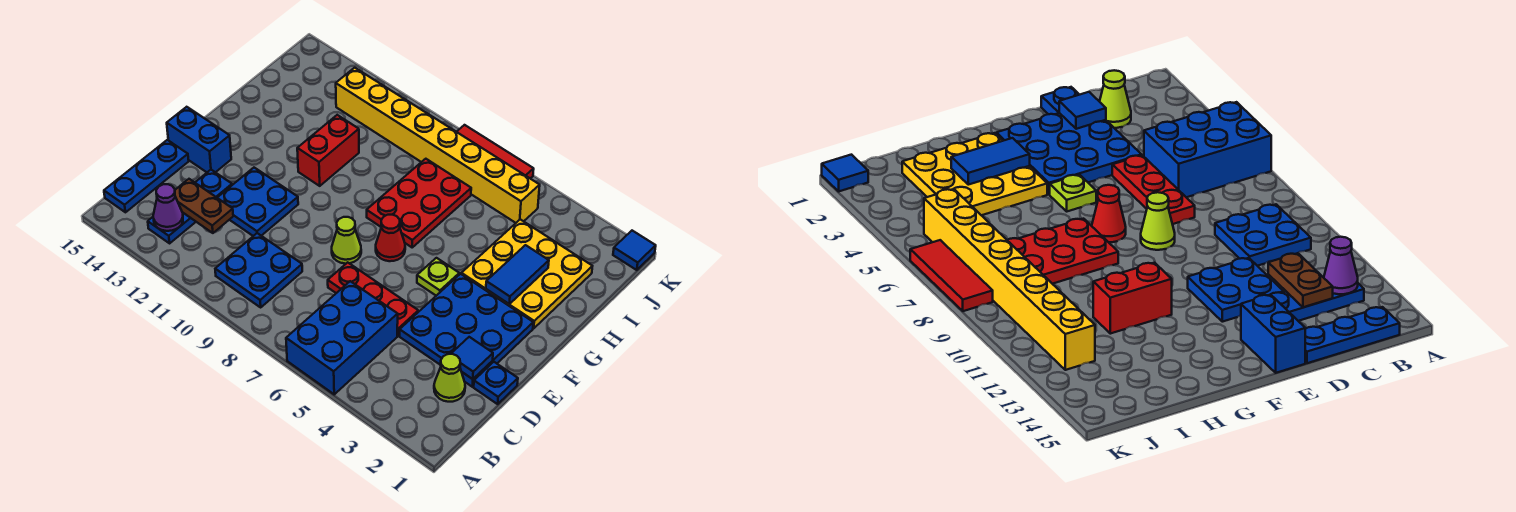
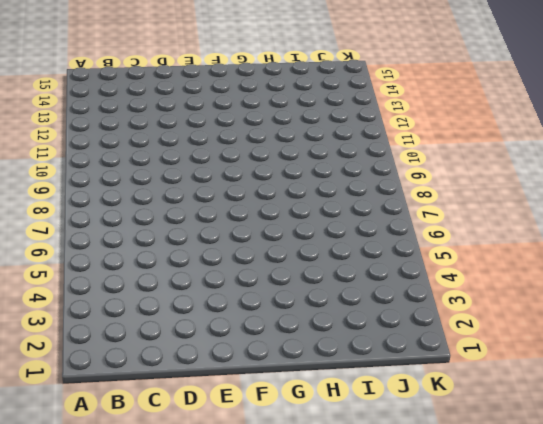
none -> blue brick A5:C6 level 1
none -> blue plate B9:C10 level 1
none -> blue plate B13:D13 level 1

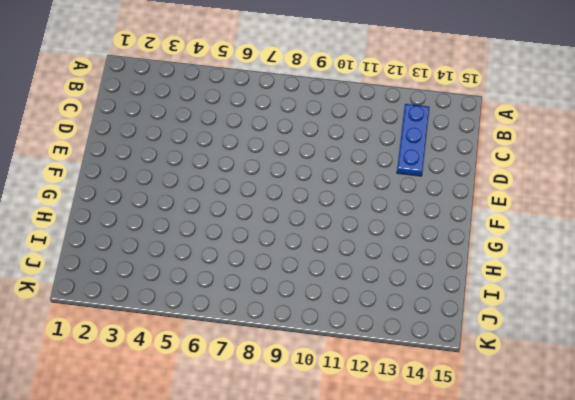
none -> blue brick A5:C6 level 1
none -> blue plate B9:C10 level 1
none -> blue plate B15:D15 level 1

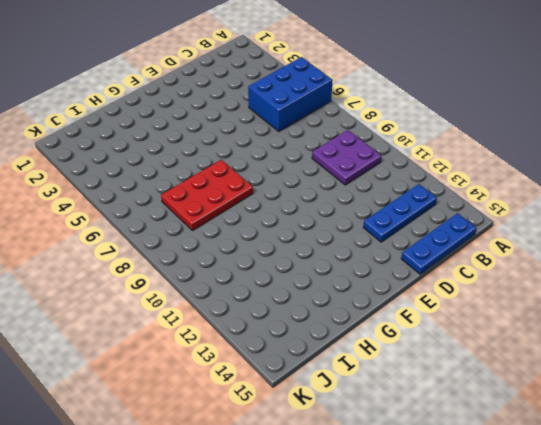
purple plate B9:C10 level 1 -> blue plate B9:C10 level 1
none -> lime cone C2 level 1
none -> blue plate D1 level 1
none -> blue plate D2:F4 level 1

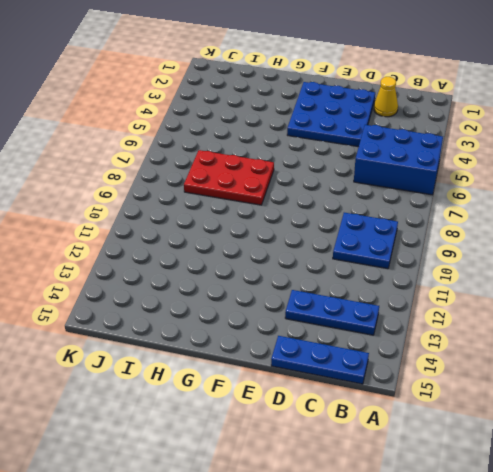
yellow cone C2 level 1 -> lime cone C2 level 1
none -> blue plate D1 level 1
none -> red plate D5:D7 level 1
none -> blue plate D11:E12 level 1

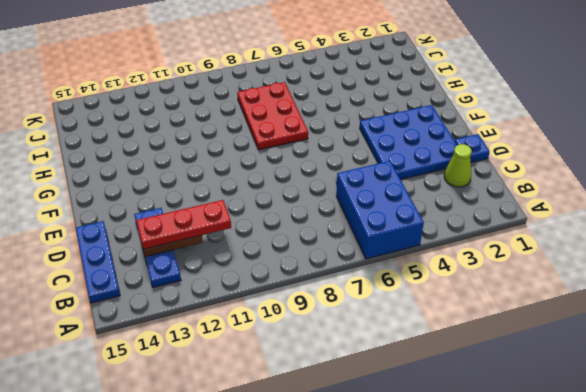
red plate C11:C13 level 3 -> red plate D5:D7 level 1
none -> blue plate B9:C10 level 1
none -> blue plate D11:E12 level 1
none -> lime cone E8 level 1

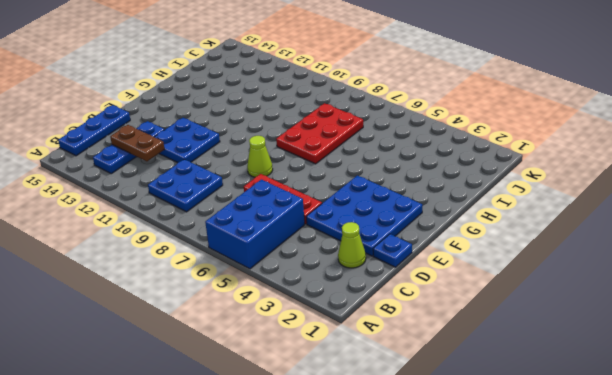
none -> blue brick E14:E15 level 1
none -> lime plate F5 level 1
none -> red cone F7 level 1

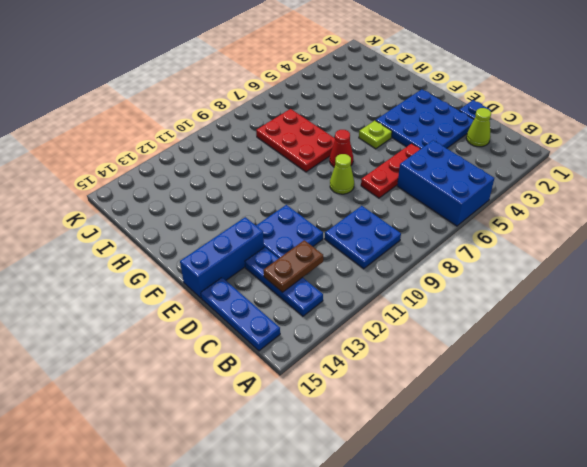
blue brick E13:E15 level 1 -> blue brick E14:E15 level 1
none -> yellow plate G2:I4 level 1
none -> red brick G11:H11 level 1
none -> yellow brick J5:J12 level 1

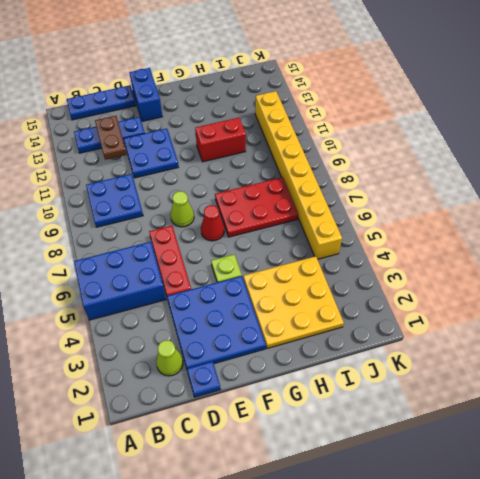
none -> blue tile K1 level 1
none -> red tile K6:K8 level 1
none -> purple cone B13 level 2

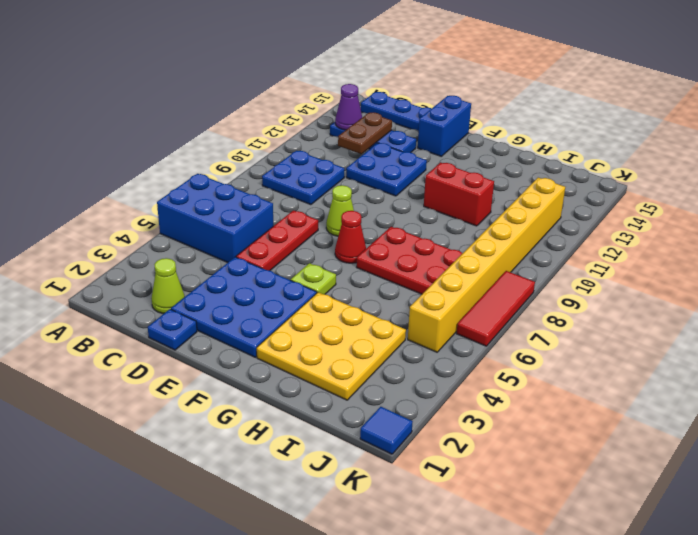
none -> blue tile D2 level 2
none -> blue tile G3:H3 level 2

